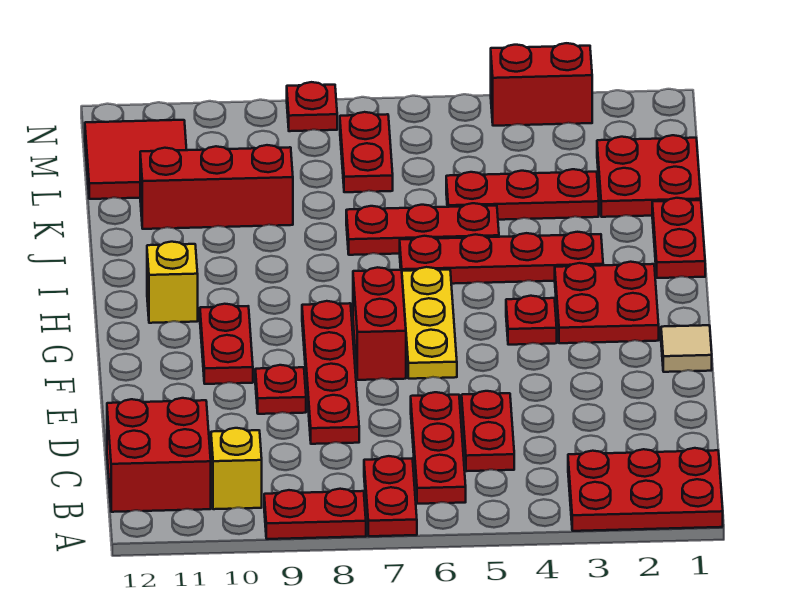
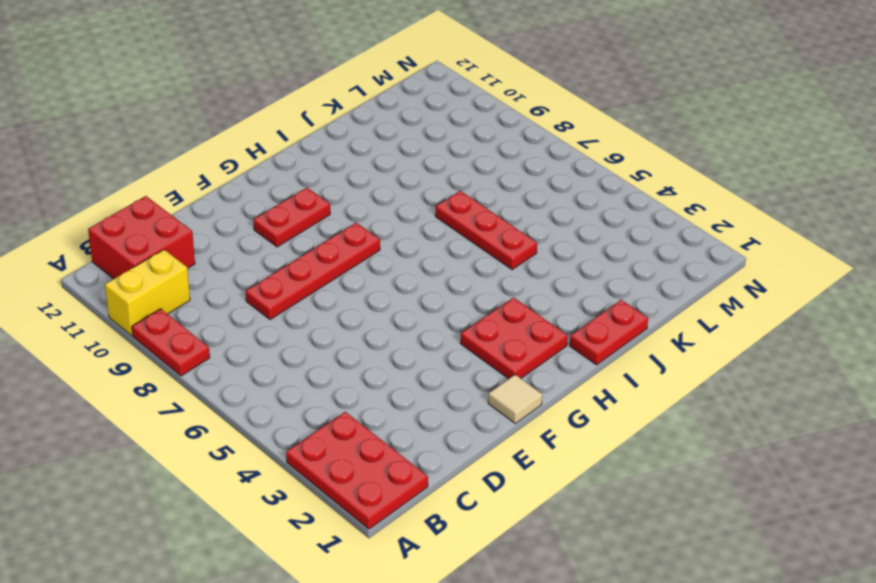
yellow brick A10:B10 level 1 -> yellow brick B10 level 1
none -> red plate A7:B7 level 1
none -> red plate B6:D6 level 1
none -> red plate C5:D5 level 1

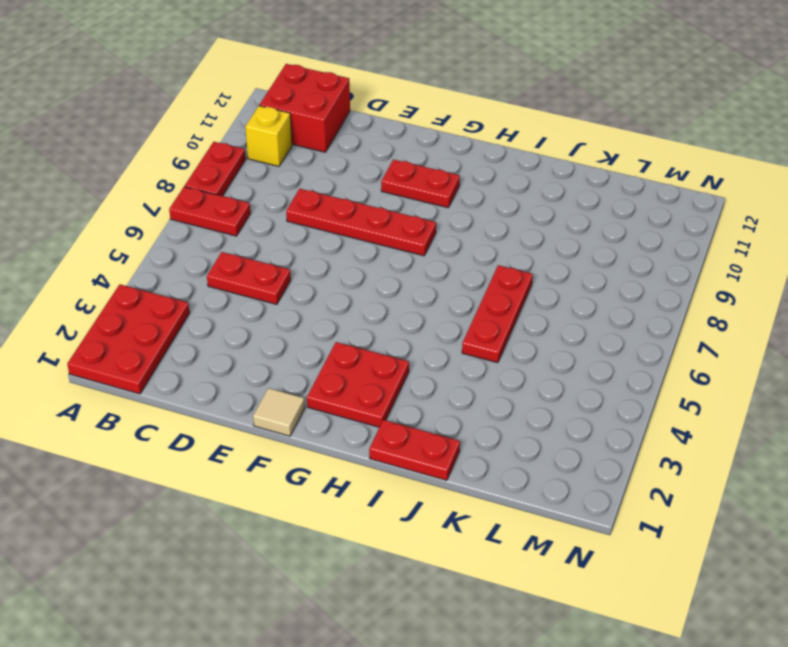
none -> red plate B6:D6 level 1
none -> red plate E9 level 1
none -> yellow plate F6:H6 level 1

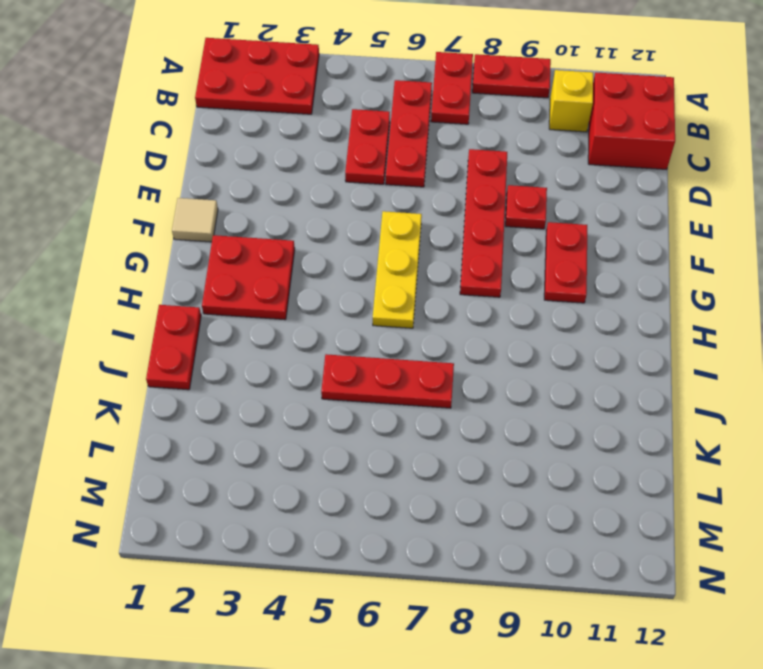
none -> red brick F7:G7 level 1
none -> red plate G4 level 1
none -> yellow brick H11 level 1

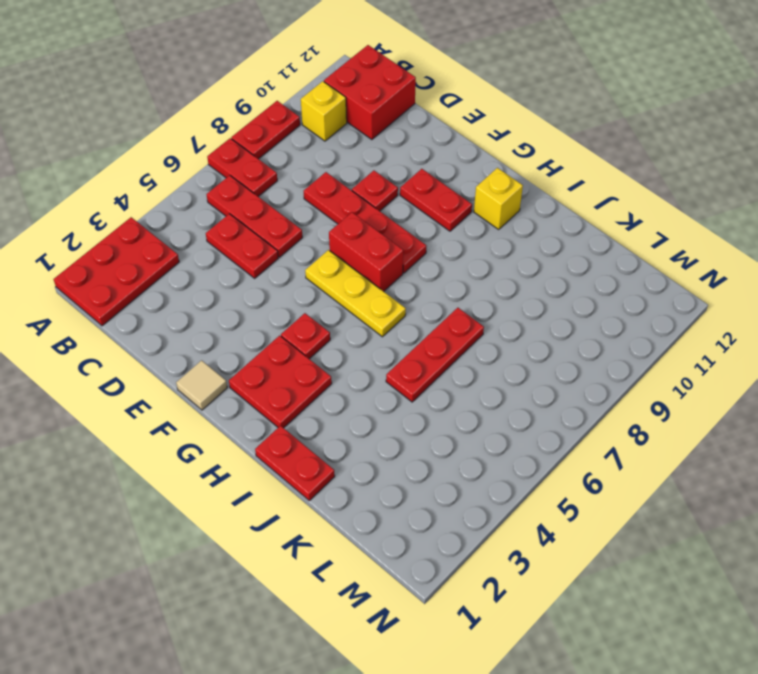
none -> red plate I3:I6 level 1
none -> red plate K1:L2 level 1
none -> red plate K3:K5 level 1

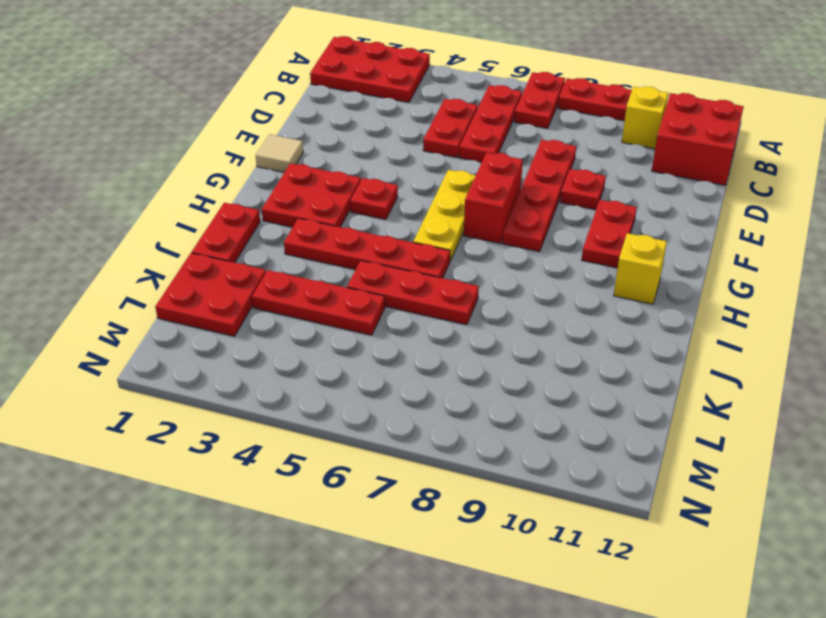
none -> red brick K9:K11 level 1
none -> red plate L7:M7 level 1
none -> red tile L11:M12 level 1

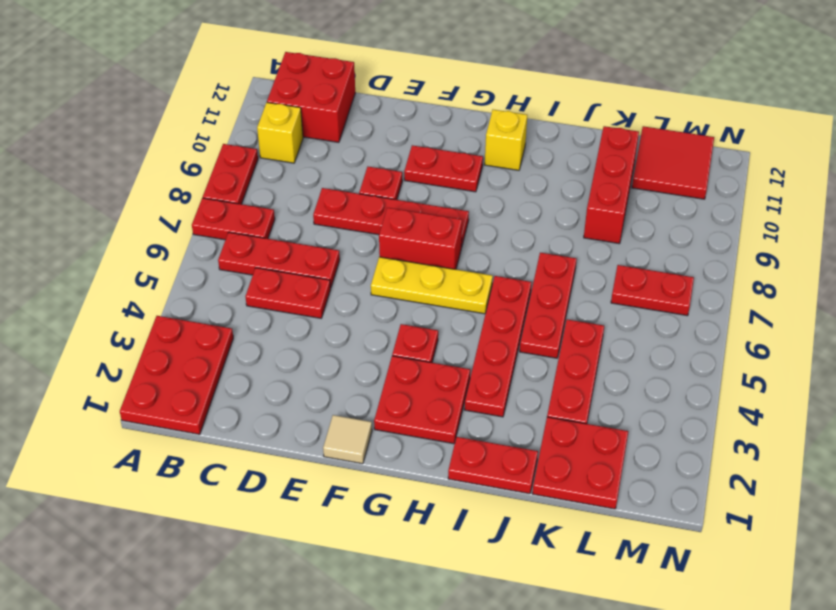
none -> red brick N3:N4 level 1
none -> red plate N8 level 1

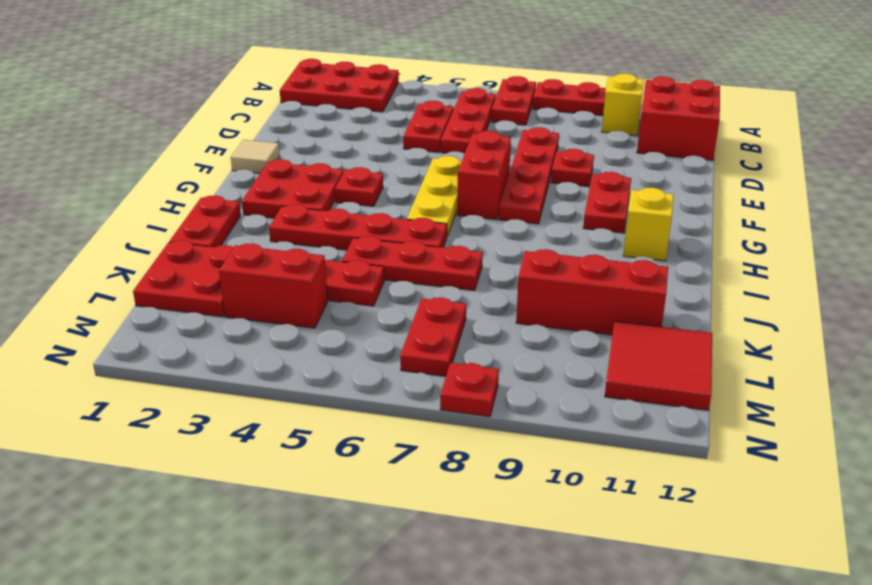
red brick L3:L4 level 1 -> red brick N3:N4 level 1

